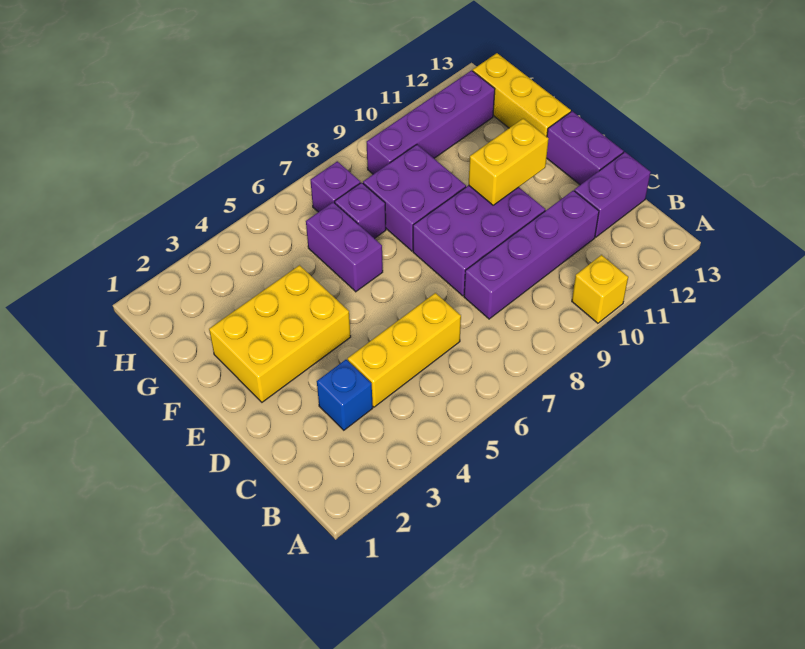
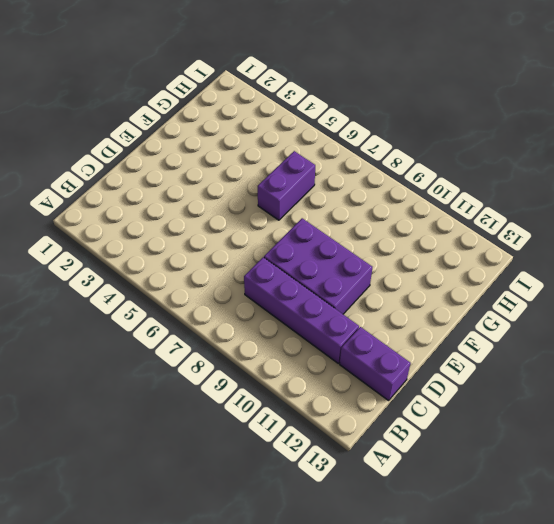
none -> yellow brick A10 level 1
none -> blue brick C3 level 1
none -> yellow brick C4:C6 level 1

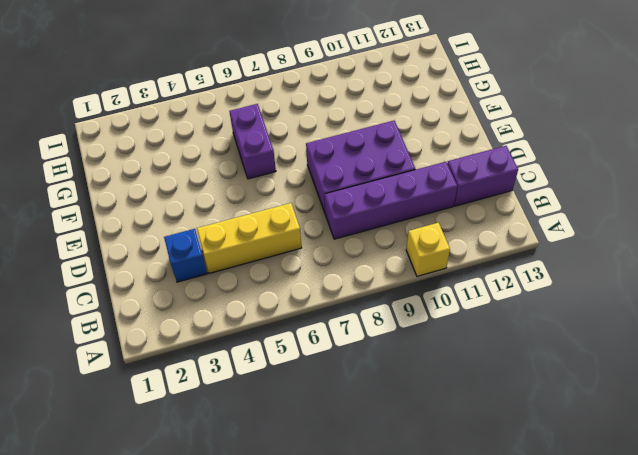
none -> purple brick D13:E13 level 1
none -> yellow brick E2:F4 level 1
none -> purple brick F8:G9 level 1

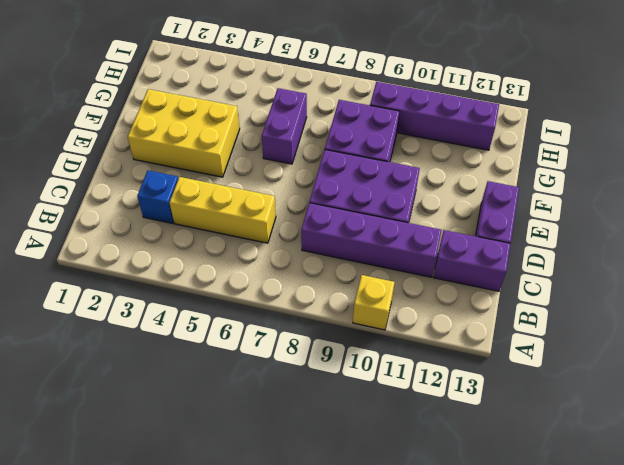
none -> yellow brick F13:H13 level 1
none -> purple brick G7 level 1
none -> purple brick H7 level 1

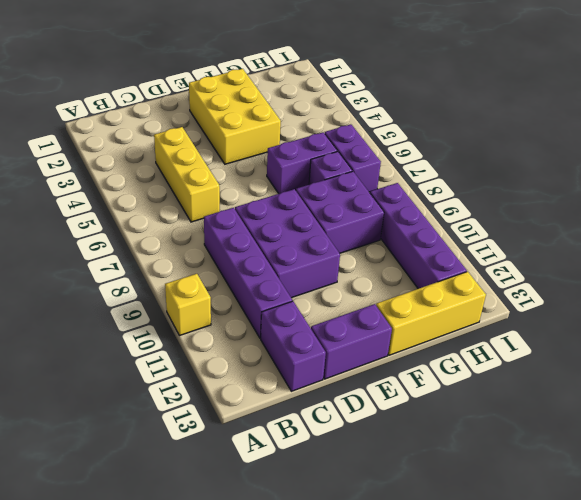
purple brick H6:H7 level 1 -> purple brick H7 level 1
none -> blue brick C3 level 1
none -> yellow brick E10:E11 level 2

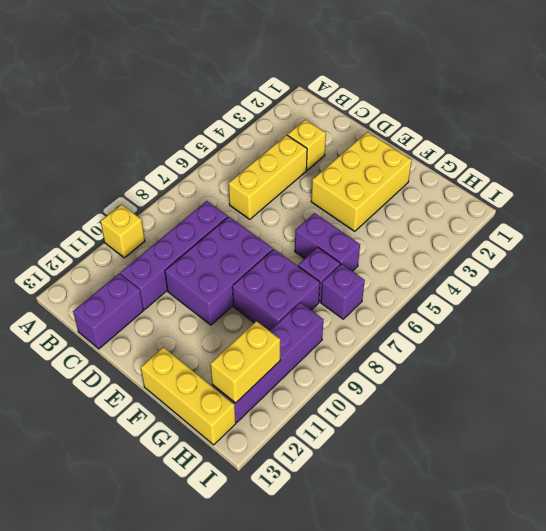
yellow brick C3 level 1 -> blue brick C3 level 1
yellow brick H11:H12 level 2 -> yellow brick E10:E11 level 2
none -> purple brick D13:E13 level 1

